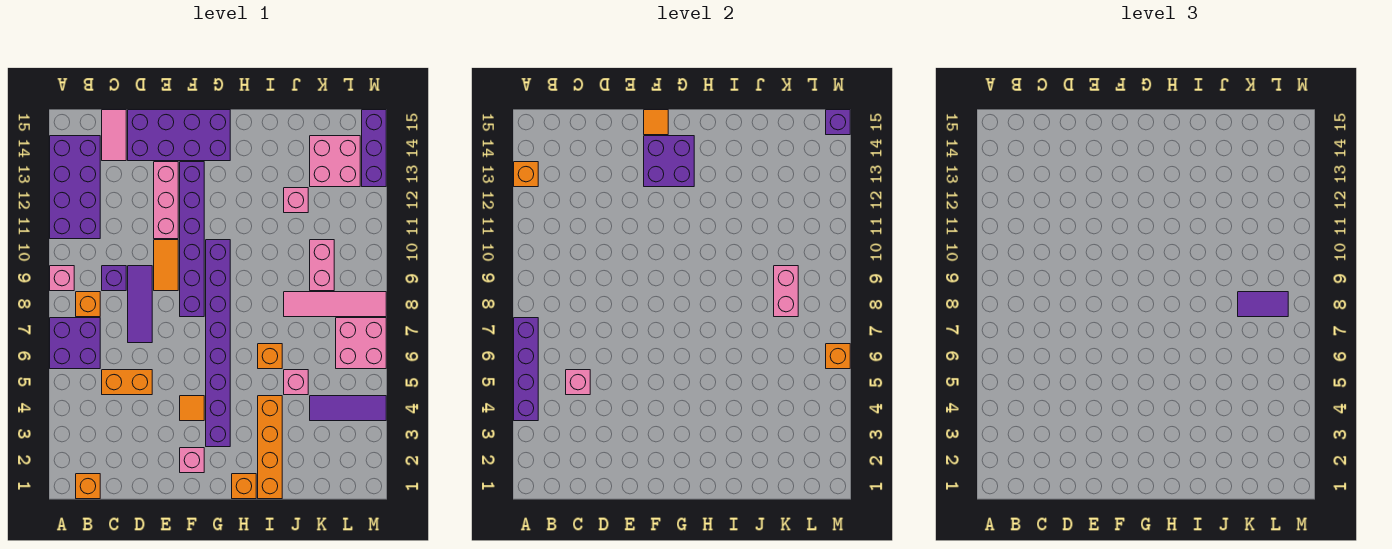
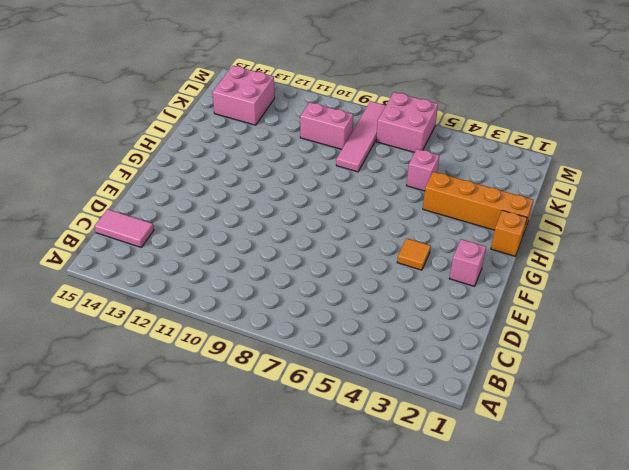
none -> purple brick A6:B7 level 1
none -> pink brick A9 level 1
none -> purple brick A11:B14 level 1
none -> orange brick B1 level 1

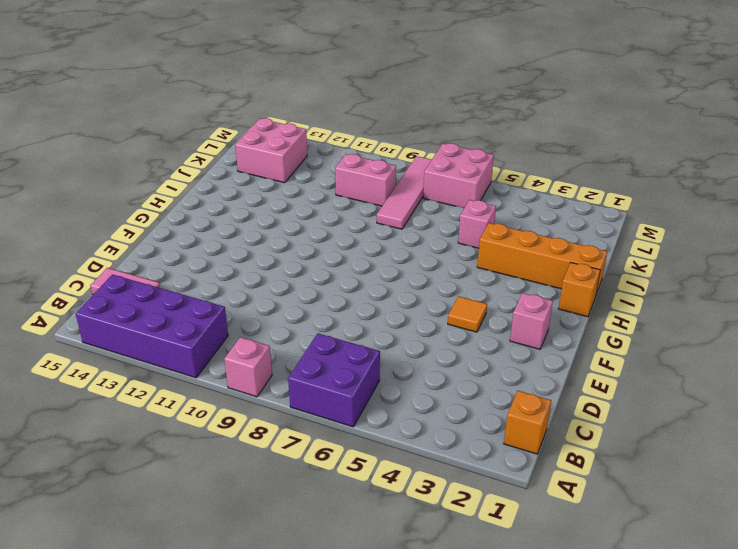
none -> orange brick B8 level 1
none -> orange brick C5:D5 level 1
none -> purple brick C9 level 1
none -> purple tile D7:D9 level 1

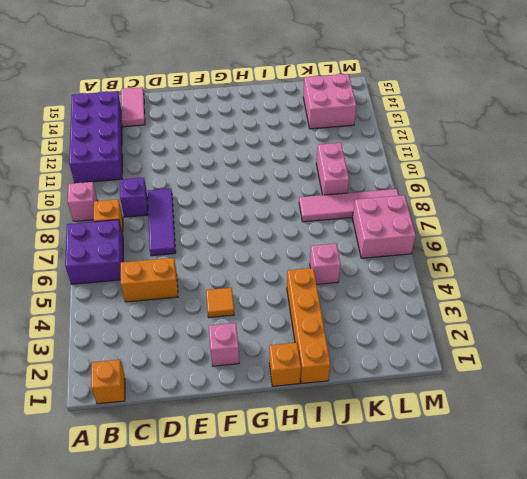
none -> purple brick D14:G15 level 1
none -> orange tile E9:E10 level 1
none -> pink brick E11:E13 level 1
none -> purple brick F8:F13 level 1

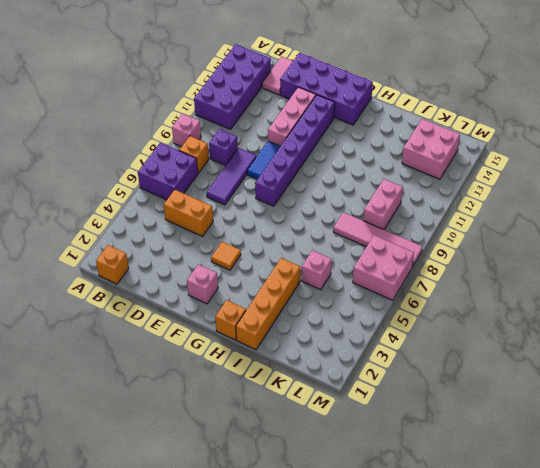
blue tile E9:E10 level 1 -> orange tile E9:E10 level 1
none -> purple brick G3:G10 level 1
none -> orange brick I6 level 1
none -> pink brick J12 level 1
none -> purple tile K4:M4 level 1

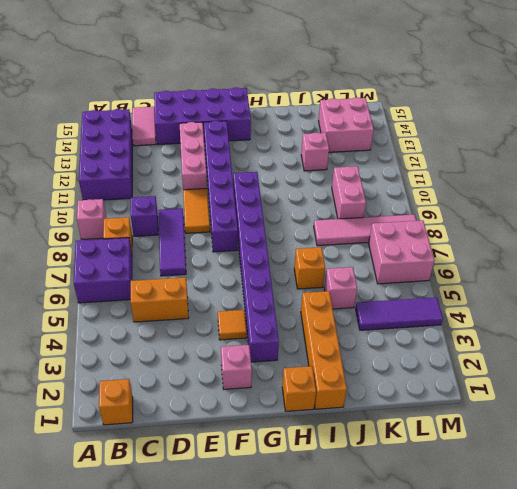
none -> purple brick M13:M15 level 1
none -> purple brick A4:A7 level 2
none -> orange brick A13 level 2
none -> pink brick C5 level 2

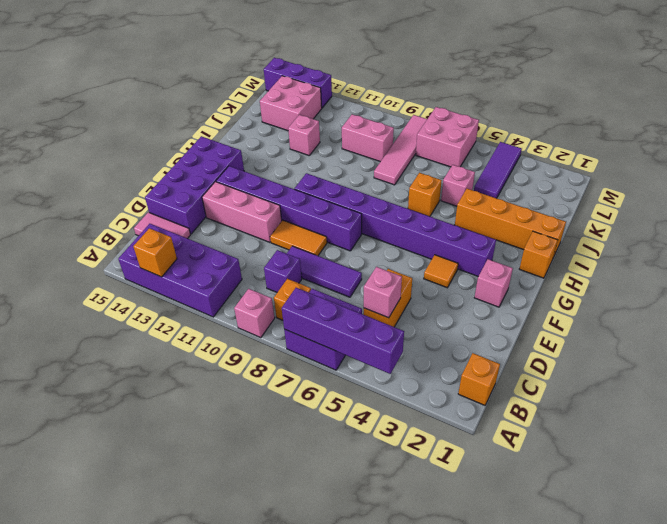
none -> purple brick F13:G14 level 2
none -> orange tile F15 level 2
none -> pink brick K8:K9 level 2
none -> orange brick M6 level 2

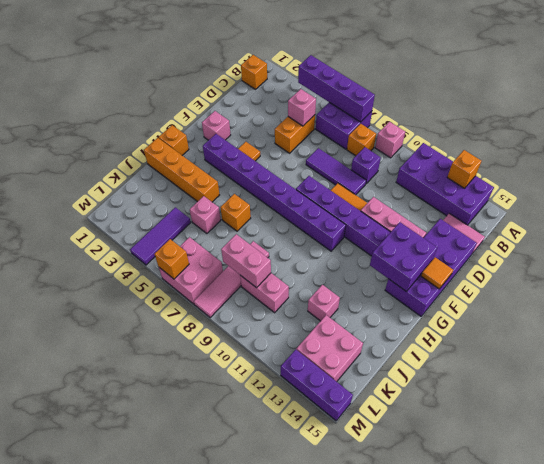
none -> purple brick M15 level 2
none -> purple tile K8:L8 level 3

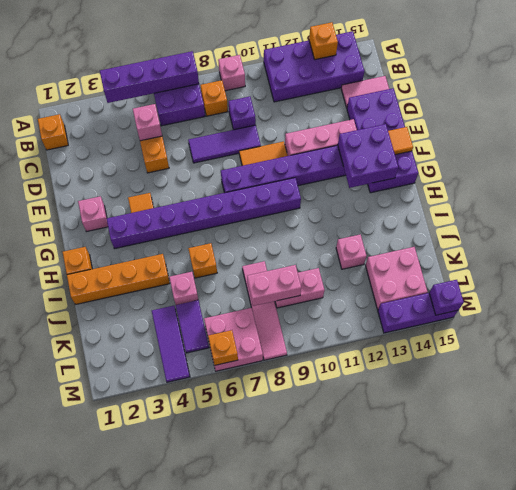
purple tile K5:L5 level 1 -> purple tile K8:L8 level 3

